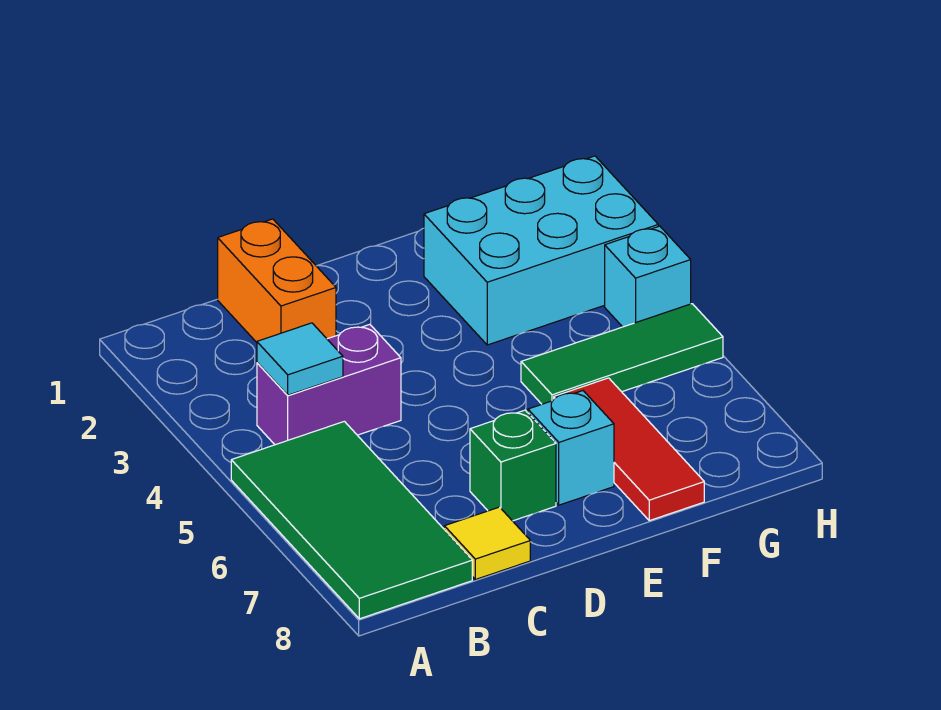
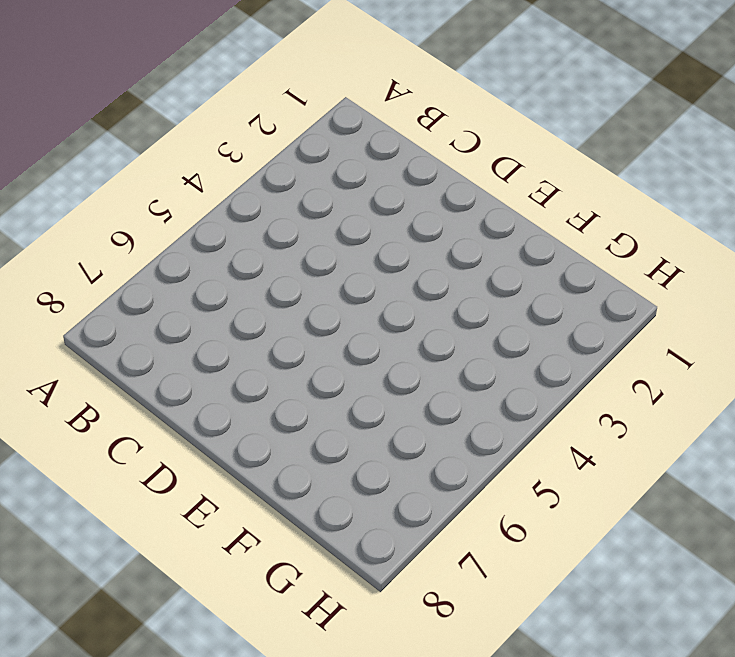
none -> green tile A5:B8 level 1
none -> purple brick B4:C4 level 1

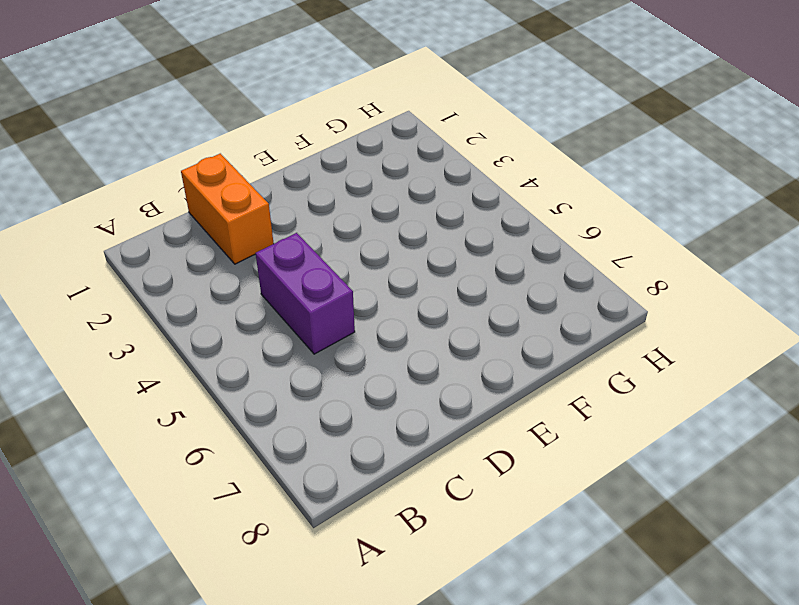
purple brick C4:C5 level 1 -> purple brick B4:C4 level 1
none -> green tile A5:B8 level 1
none -> yellow tile C8 level 1

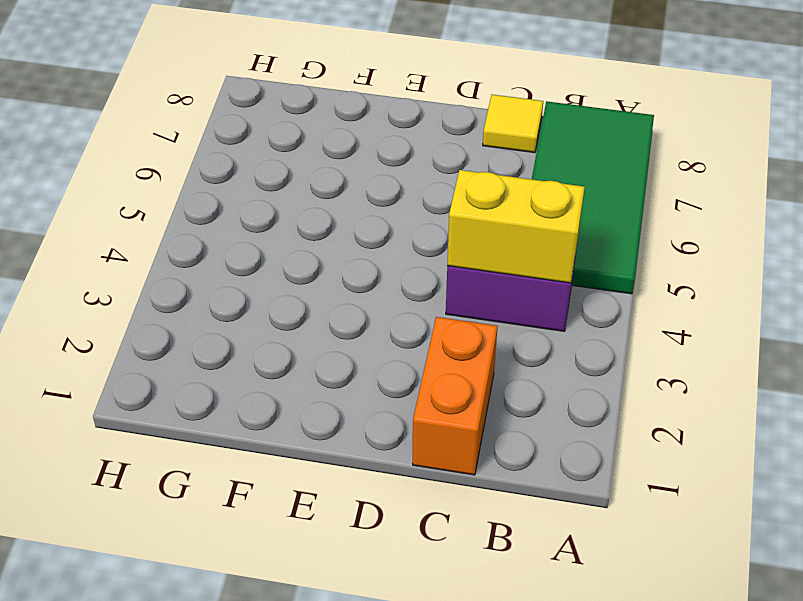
yellow brick B4:C4 level 2 -> cyan tile B4 level 2
none -> green brick D7 level 1
none -> cyan brick E7 level 1

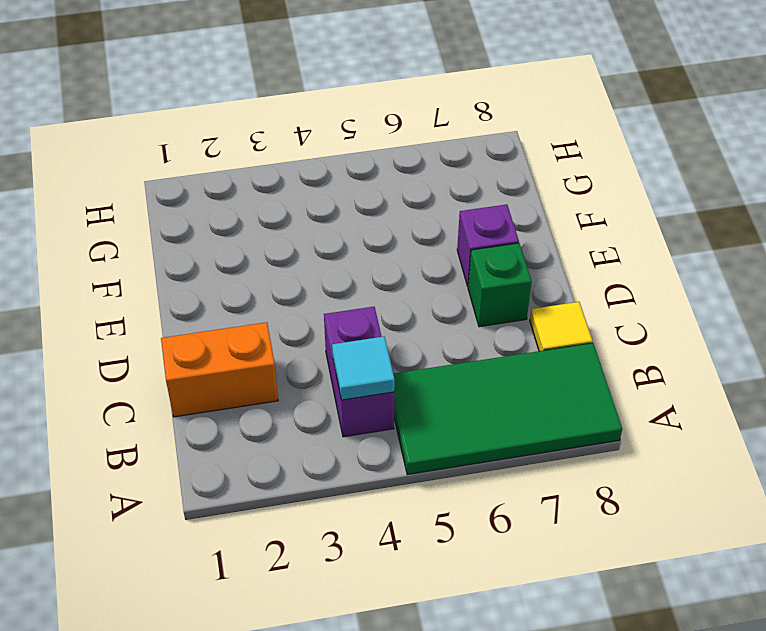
purple brick E7 level 1 -> cyan brick E7 level 1
none -> cyan brick F2:H3 level 1
none -> green tile F5:H5 level 1

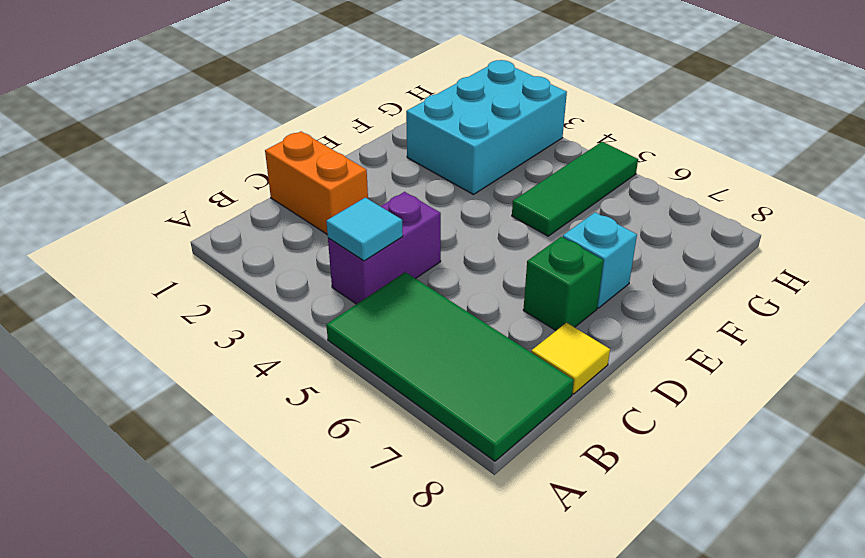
none -> red tile F6:F8 level 1
none -> cyan brick H4 level 1

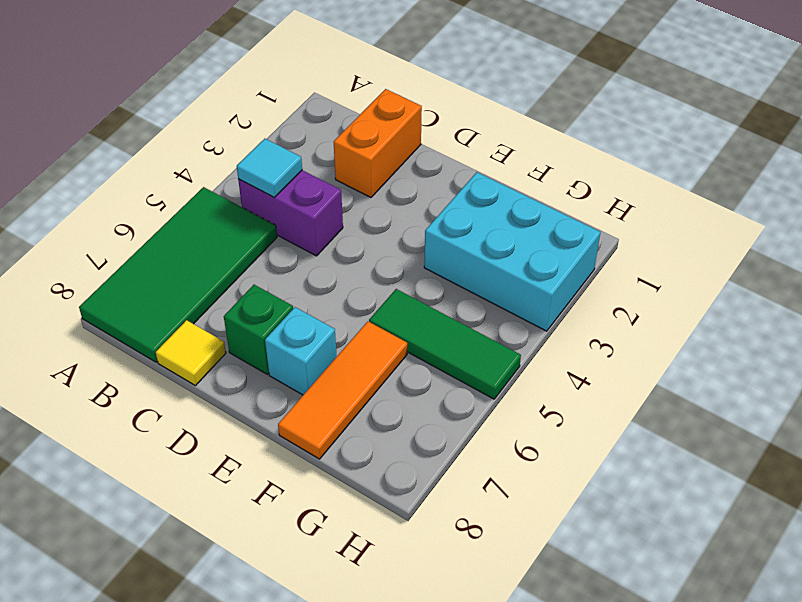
orange tile F6:F8 level 1 -> red tile F6:F8 level 1
none -> cyan brick H4 level 1

